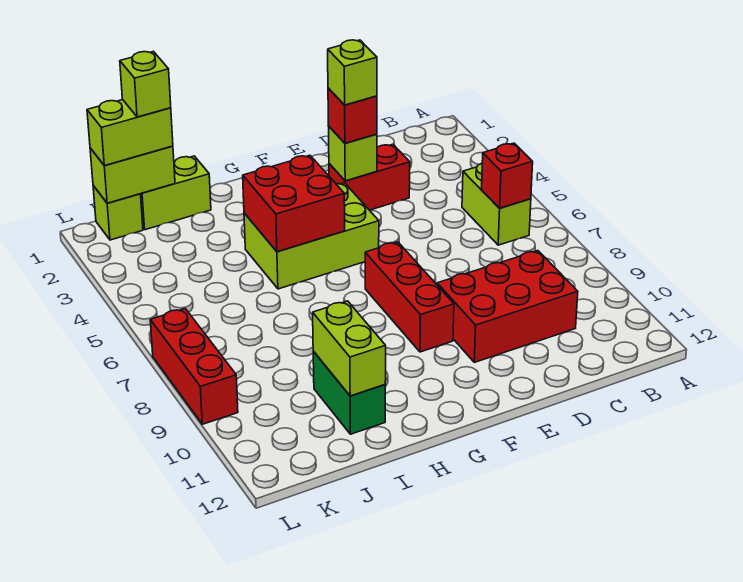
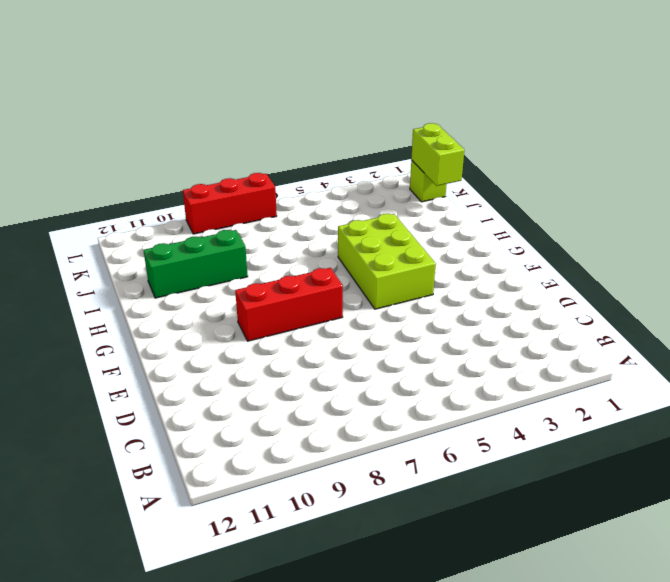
green brick I9:I11 level 1 -> green brick I10:I11 level 1
none -> lime brick B5:B6 level 1
none -> red brick C9:E10 level 1
none -> red brick D3:E3 level 1

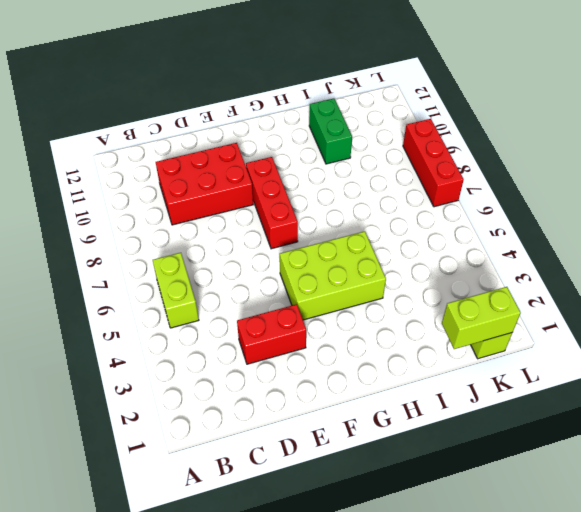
none -> lime brick I1:J1 level 1
none -> red brick B6 level 2
none -> lime brick E3 level 2

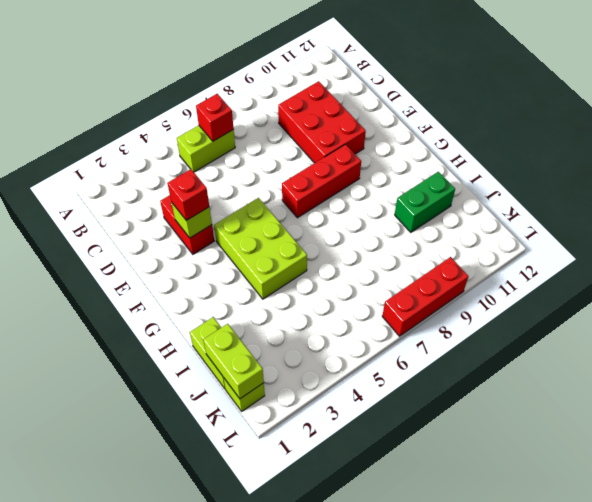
none -> red brick G4:H5 level 2
none -> lime brick I10:I11 level 2
none -> lime brick J1:K1 level 3

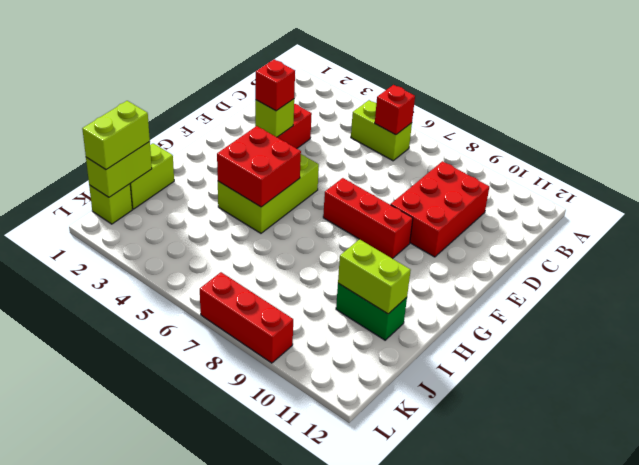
none -> lime brick E3 level 4
none -> lime brick J1 level 4

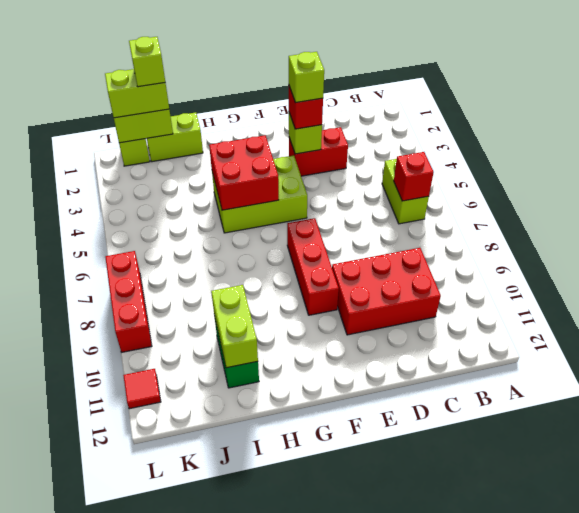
red tile L11 level 1 -> none

